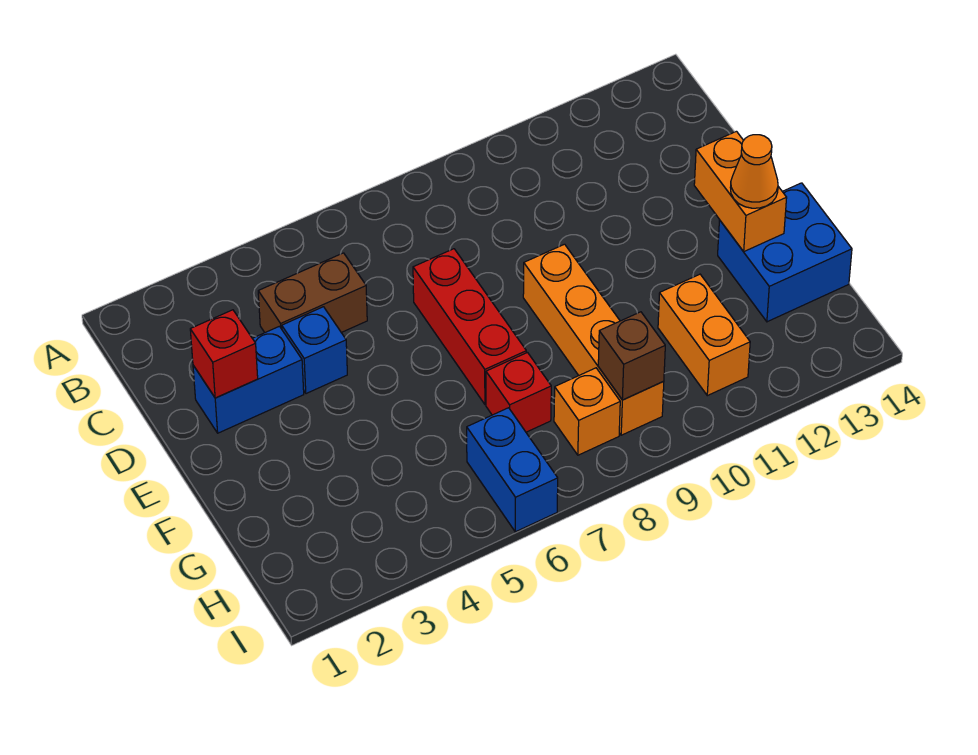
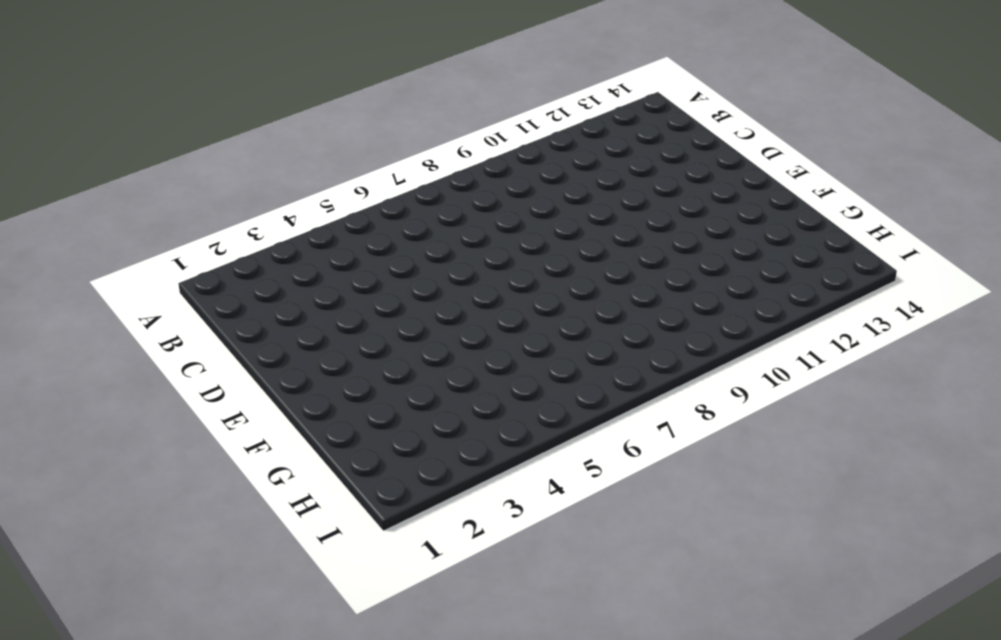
none -> brown brick C4:C5 level 1
none -> blue brick D2:D3 level 1
none -> blue brick D4 level 1

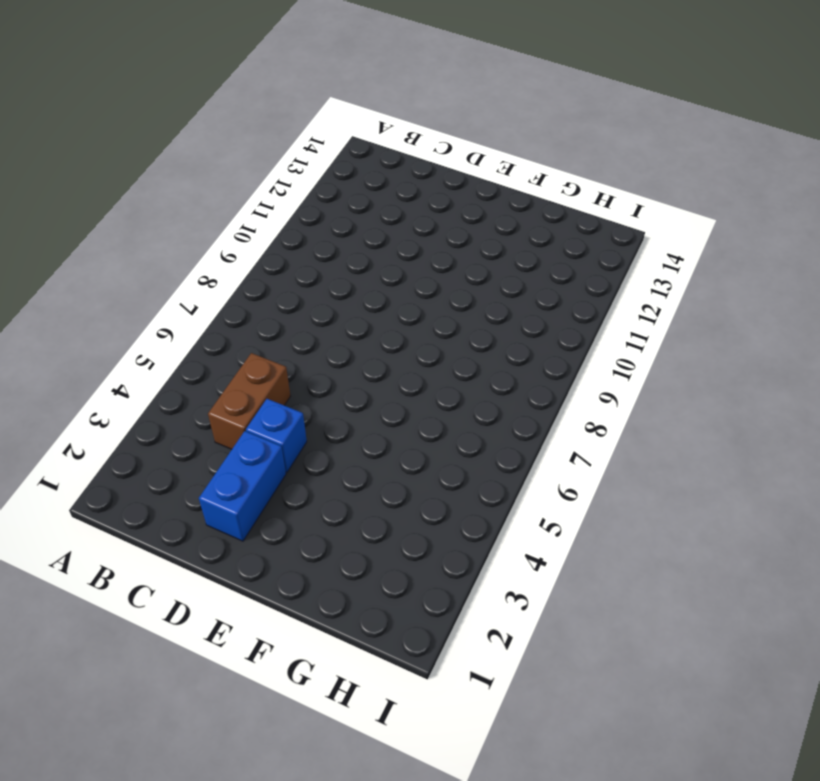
none -> red brick D7:F7 level 1
none -> orange brick E9:H9 level 1
none -> blue brick F13:G14 level 1

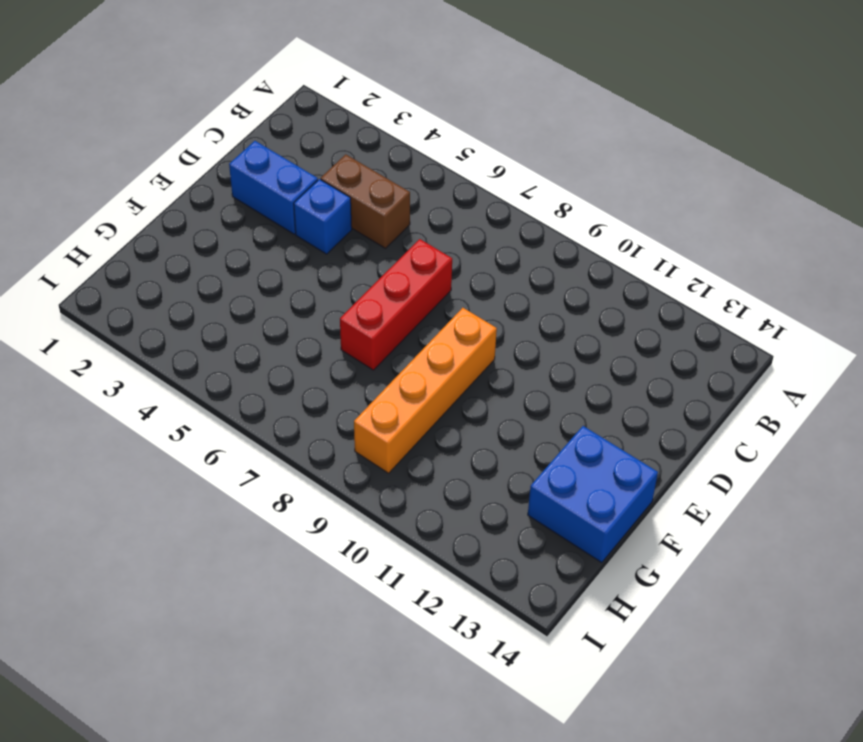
none -> red brick G7 level 1
none -> orange brick G11:H11 level 1
none -> blue brick H6:I6 level 1

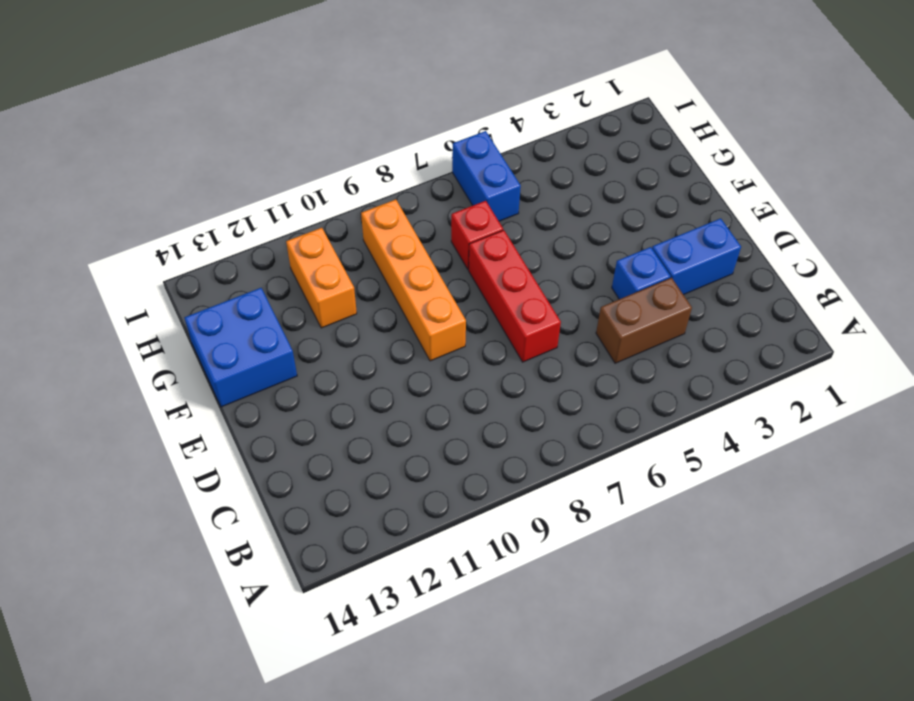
none -> orange brick H8 level 1
none -> red brick D2 level 2
none -> orange brick E13:F13 level 2

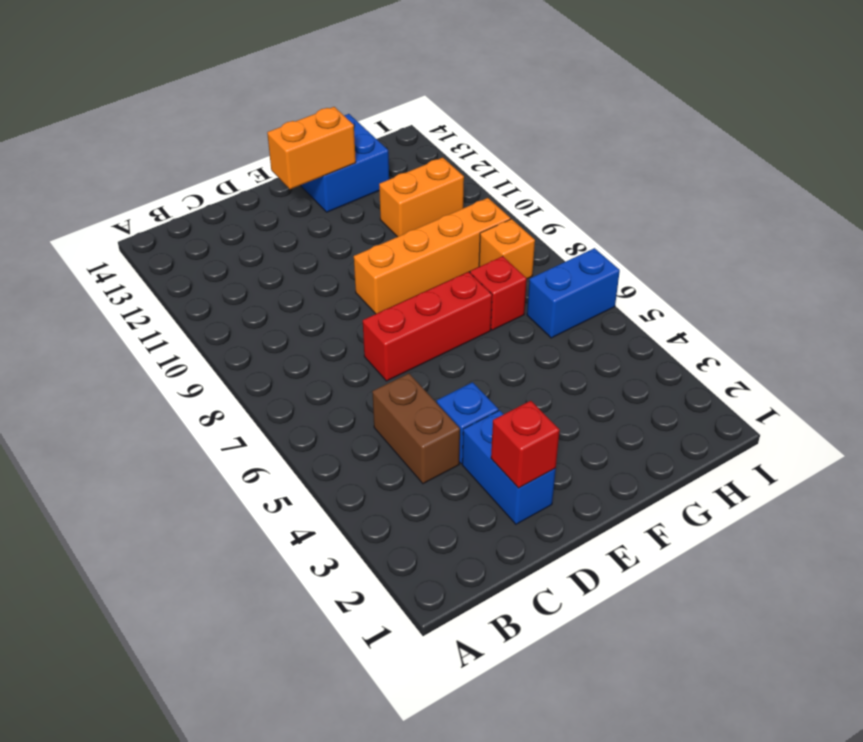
none -> brown brick H9 level 2
none -> orange cone F13 level 3

